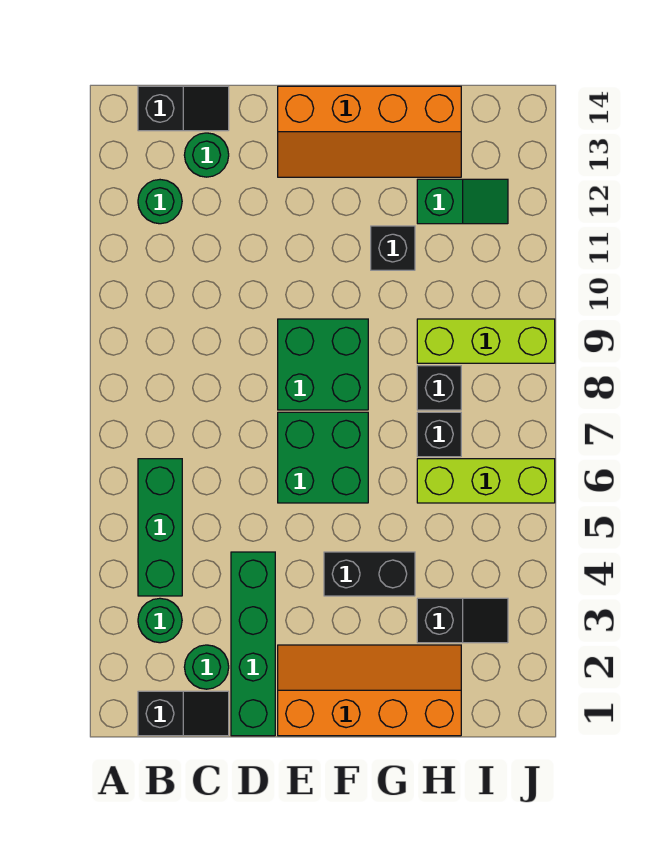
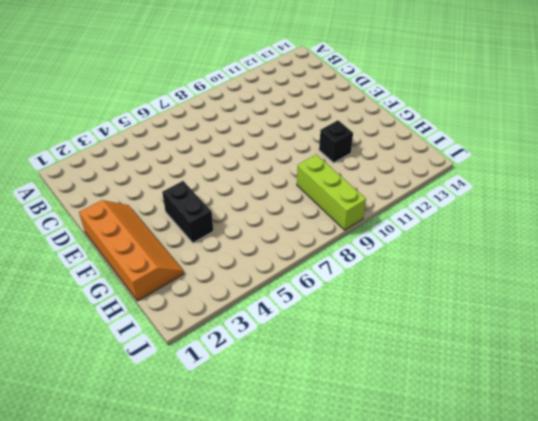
none -> black slope B1:C1 level 1 top B
none -> green round brick B3 level 1
none -> green brick B4:B6 level 1

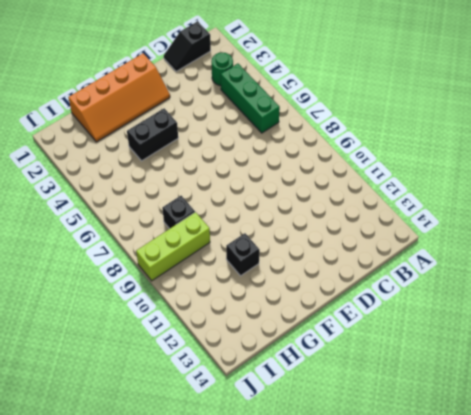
none -> green round brick B12 level 1
none -> black slope B14:C14 level 1 top B
none -> green round brick C2 level 1

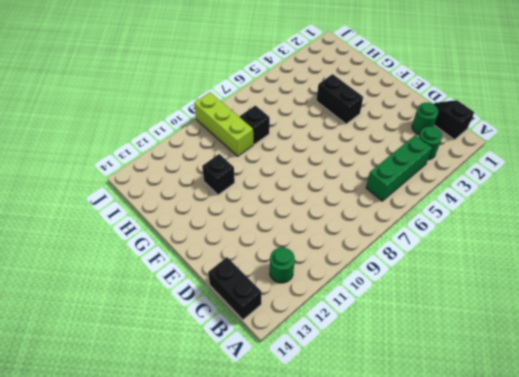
black brick B14:C14 level 1 -> black slope B14:C14 level 1 top B
none -> green round brick C13 level 1
none -> green brick D1:D4 level 1
none -> orange slope E1:H2 level 1 top 1

